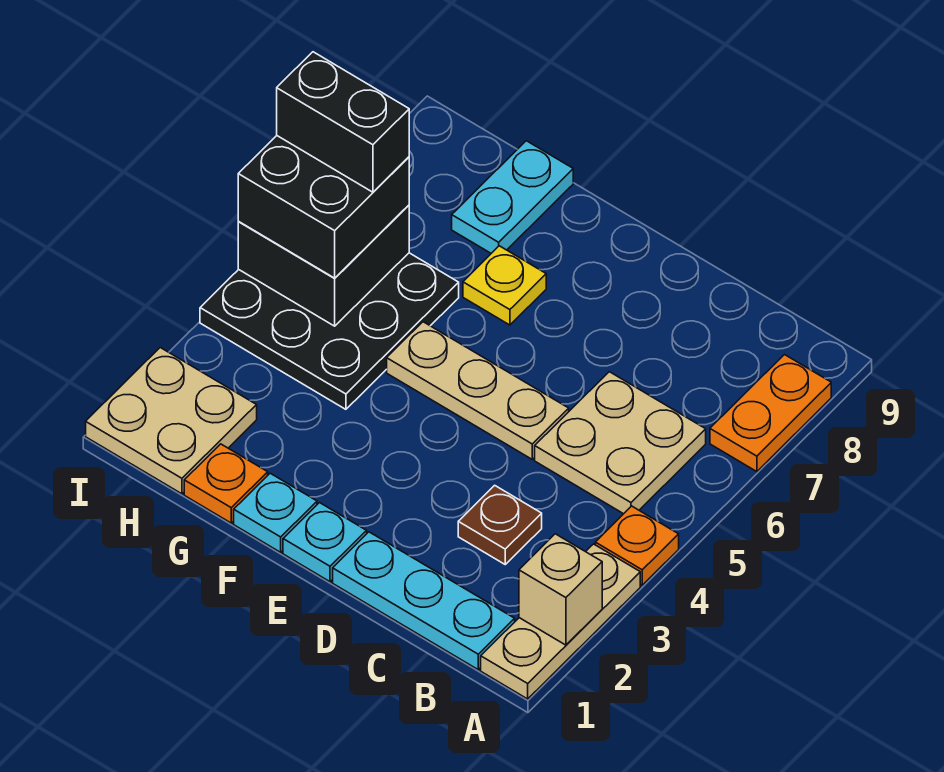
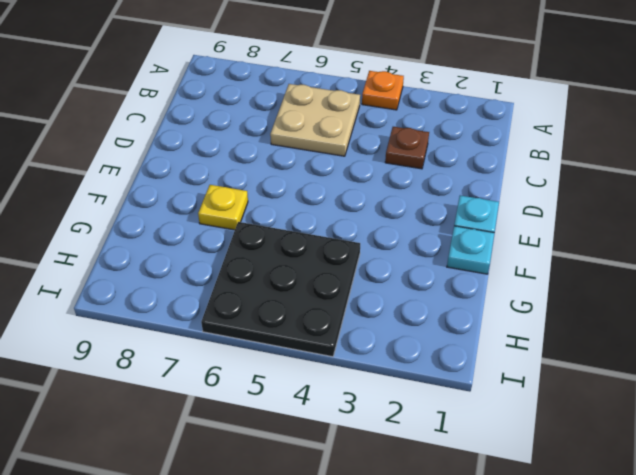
none -> tan plate A1:A3 level 1
none -> orange plate A7:A8 level 1
none -> cyan plate B1:D1 level 1

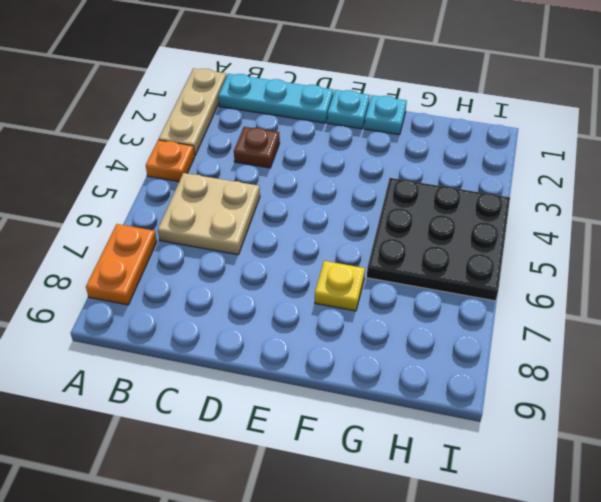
none -> tan plate D5:F5 level 1
none -> orange plate G1 level 1
none -> cyan plate G8:G9 level 1

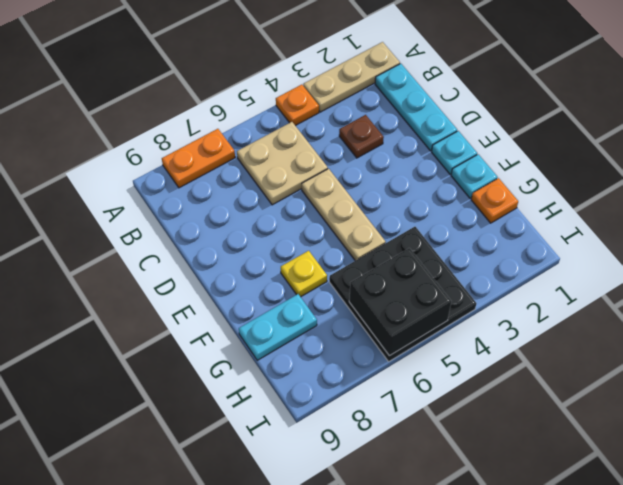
none -> tan plate H1:I2 level 1
none -> tan brick A2 level 2
none -> black brick H5:I6 level 3

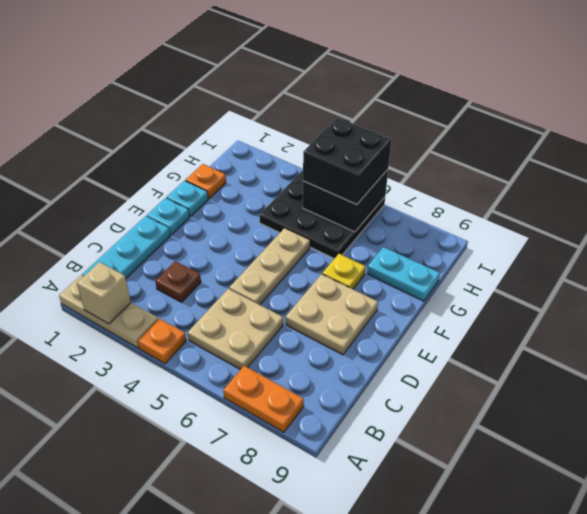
tan plate D7:E8 level 1 -> tan plate H1:I2 level 1
none -> black brick H6:I6 level 4

